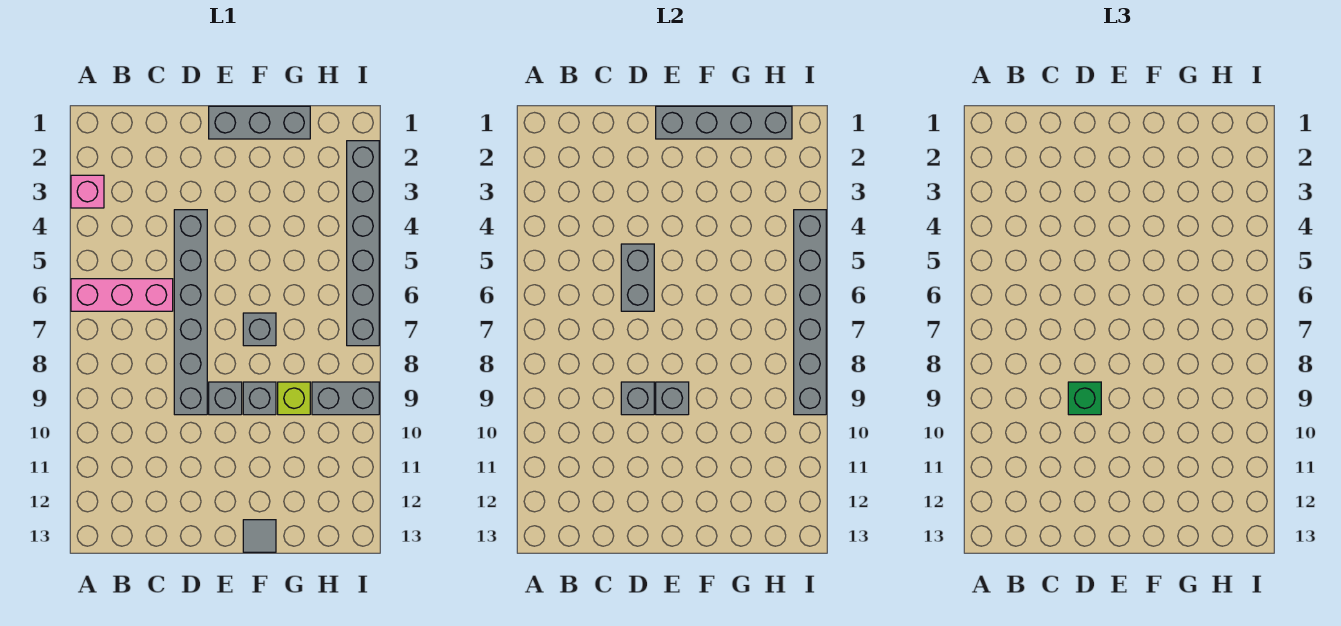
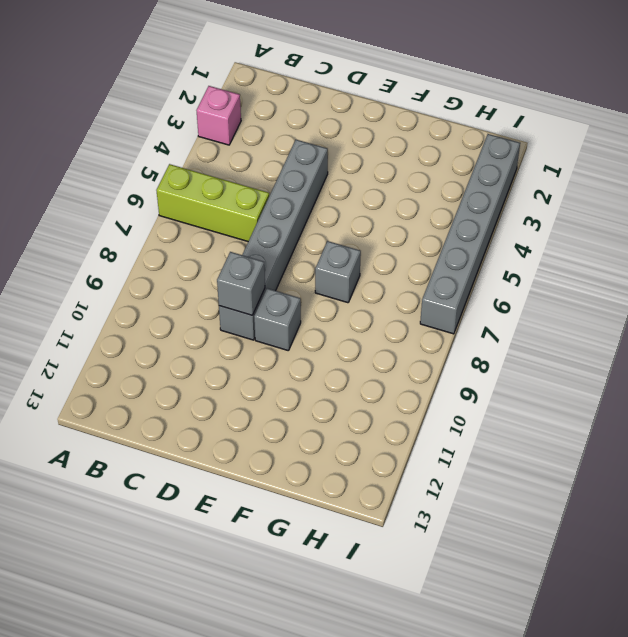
lime brick A6:C6 level 1 -> pink brick A6:C6 level 1
none -> grey brick E1:G1 level 1
none -> grey brick F9 level 1
none -> grey tile F13 level 1

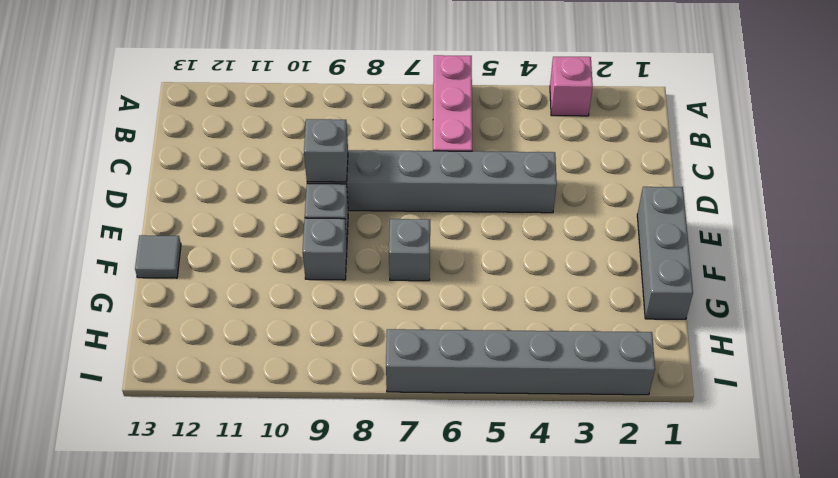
none -> lime brick G9 level 1
none -> grey brick H9:I9 level 1
none -> grey brick D5:D6 level 2

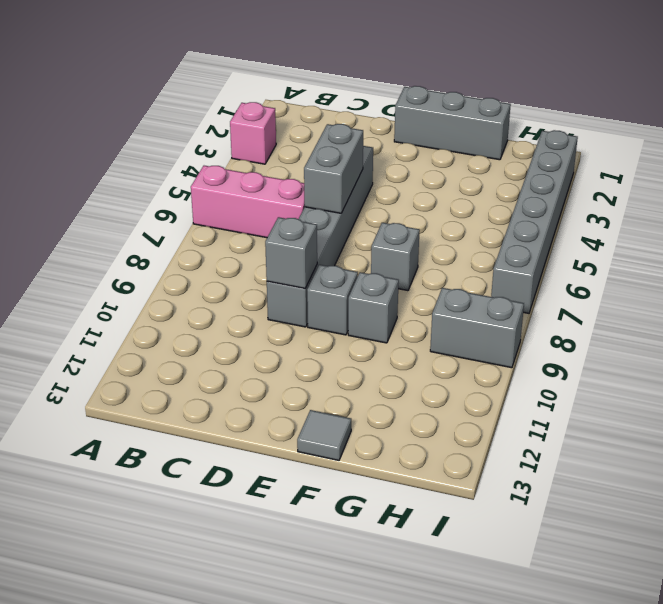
none -> lime brick G9 level 1
none -> grey brick E1:H1 level 2
none -> grey brick E9 level 2

